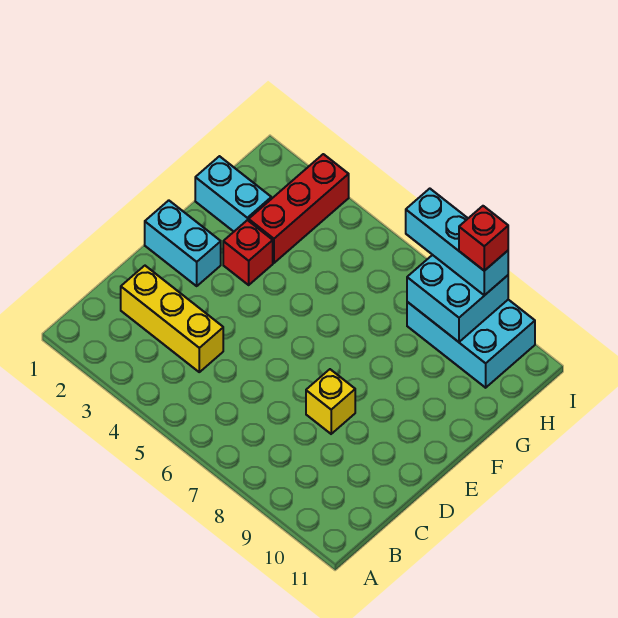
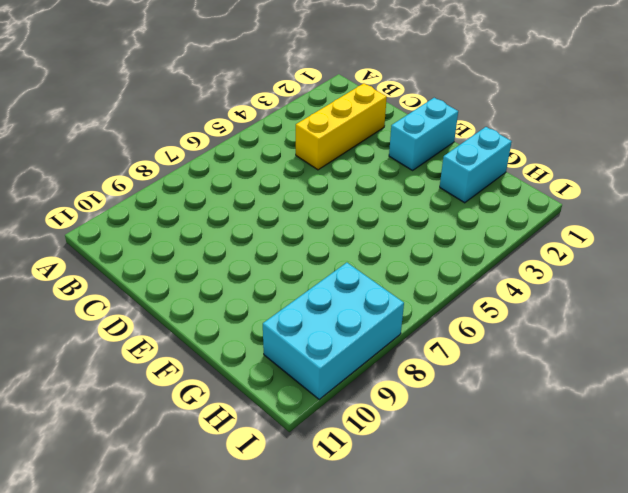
none -> yellow brick D8 level 1
none -> red brick F3 level 1

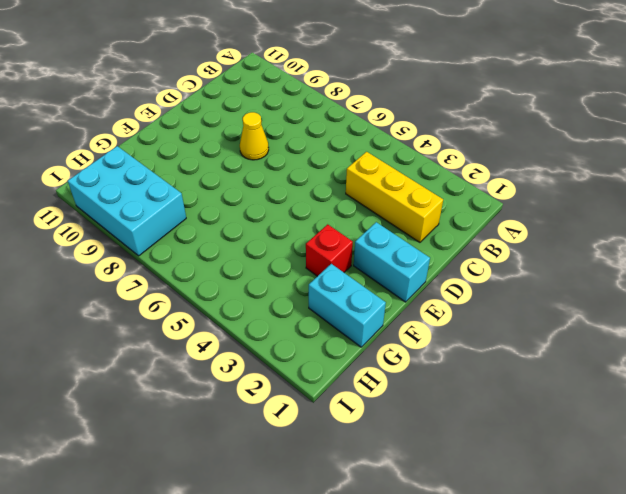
yellow cone D8 level 1 -> yellow brick D8 level 1
none -> red brick G3:I3 level 1
none -> cyan brick H8:I9 level 2

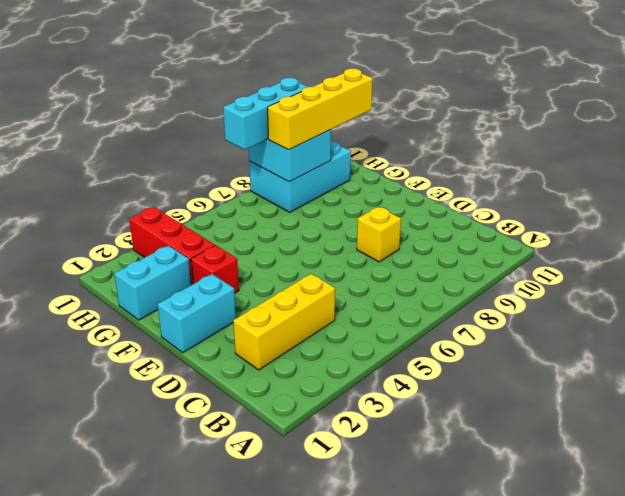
yellow brick H8:H11 level 3 -> none
none -> red brick I9 level 4

